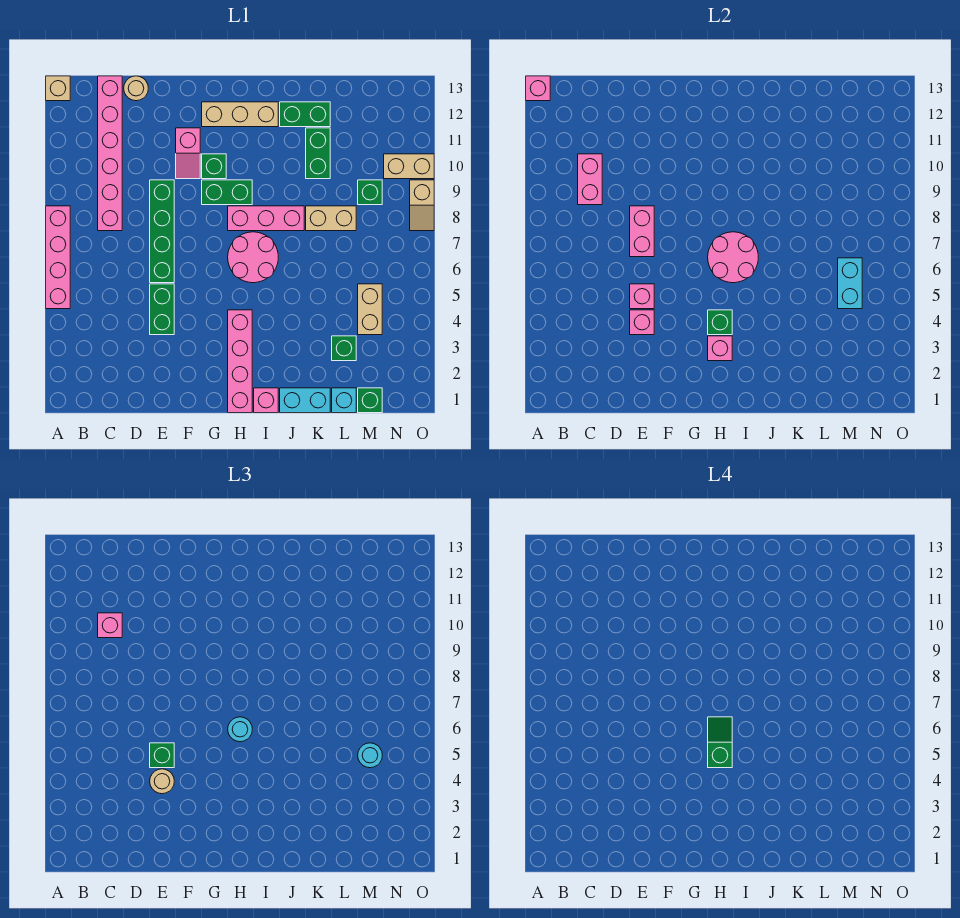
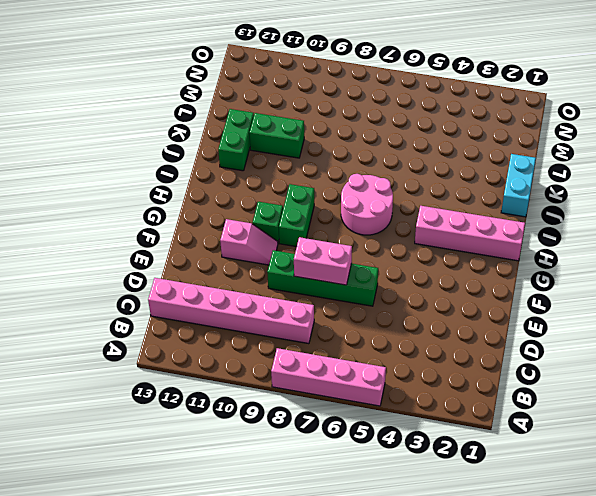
none -> tan brick A13 level 1
none -> tan round brick D13 level 1
none -> green brick E4:E5 level 1
none -> tan brick G12:I12 level 1

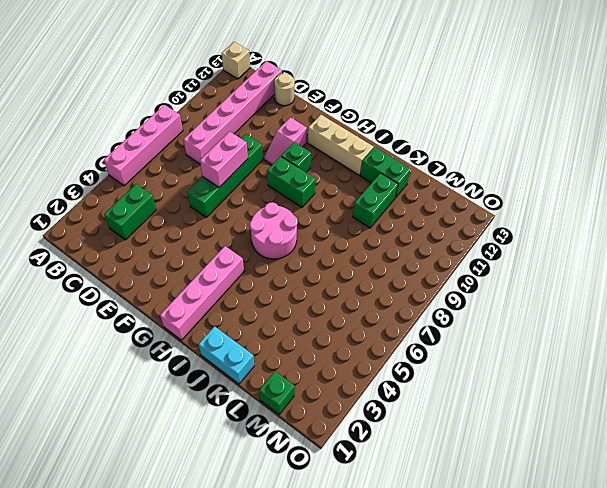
green brick C3:C4 level 1 -> green brick E4:E5 level 1
none -> pink brick H8:J8 level 1
none -> pink brick I1 level 1
none -> tan brick K8:L8 level 1
none -> cyan brick L1 level 1

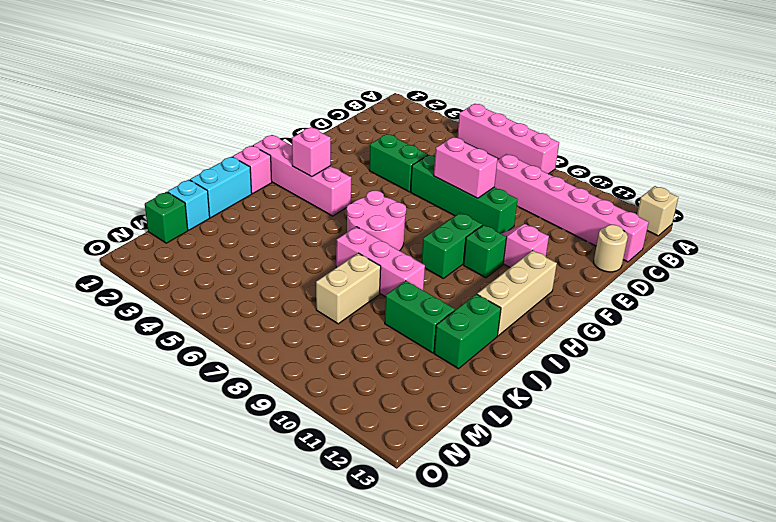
pink brick J7:J9 level 1 -> pink brick H8:J8 level 1
none -> green brick L3 level 1
none -> tan brick M4:M5 level 1
none -> green brick M9 level 1
none -> tan brick N10:O10 level 1

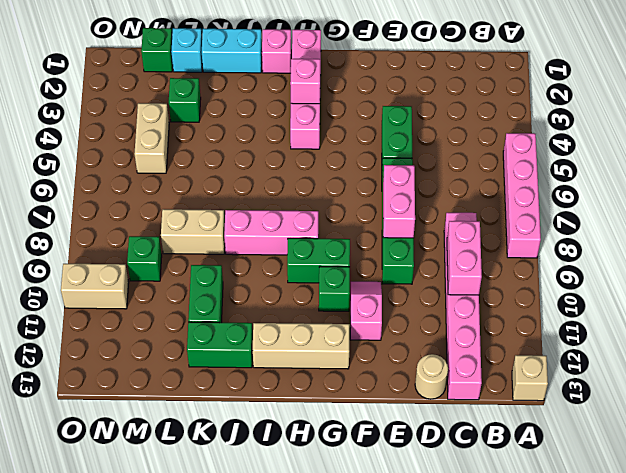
none -> pink round brick H6:I7 level 1
none -> tan slope O8:O9 level 1 top 9
none -> pink brick A13 level 2
none -> pink brick E4 level 2

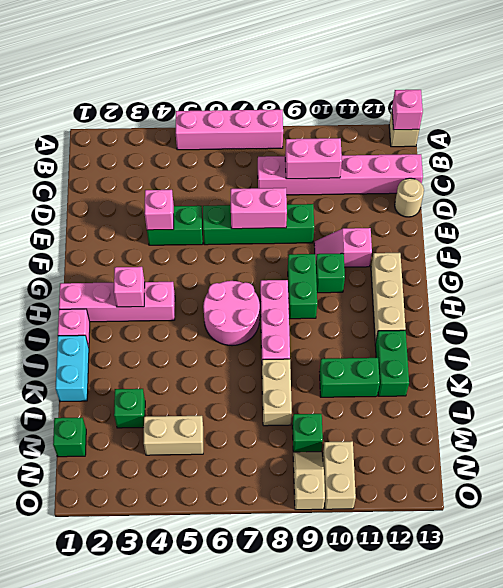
tan slope N9:O9 level 1 top O -> tan slope O8:O9 level 1 top 9
none -> cyan brick L1 level 1
none -> pink brick E5 level 2
none -> green brick H4 level 2
none -> pink round brick H6:I7 level 2

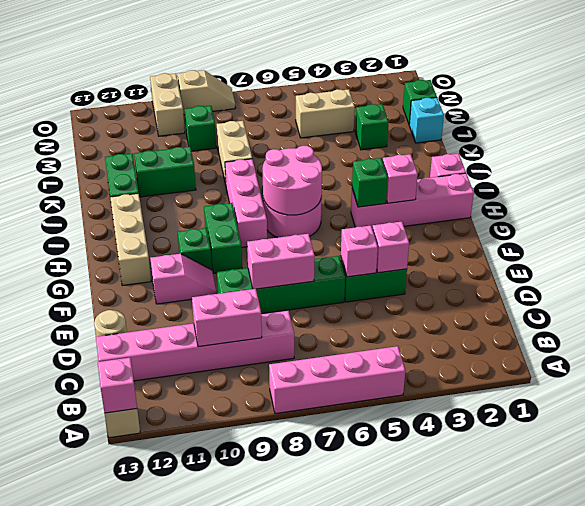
none -> cyan brick J1:K1 level 1
none -> cyan brick M5:M6 level 2
none -> pink brick C10 level 3
none -> tan round brick E4 level 3

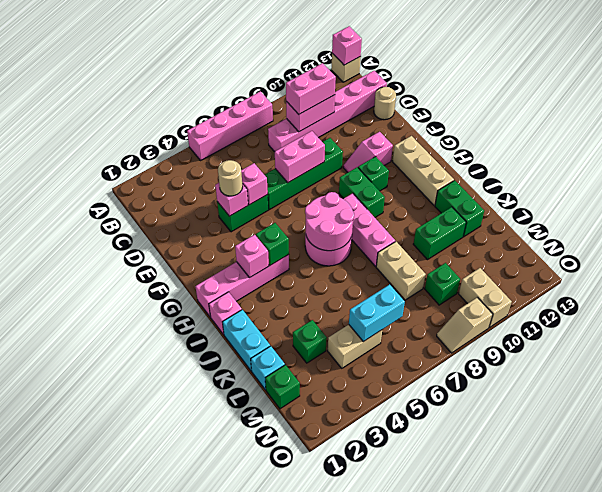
pink brick C9:C10 level 3 -> pink brick C10 level 3
none -> green brick E5 level 3
none -> cyan round brick H6 level 3
none -> cyan round brick M5 level 3
none -> green slope H5:H6 level 4 top 5

